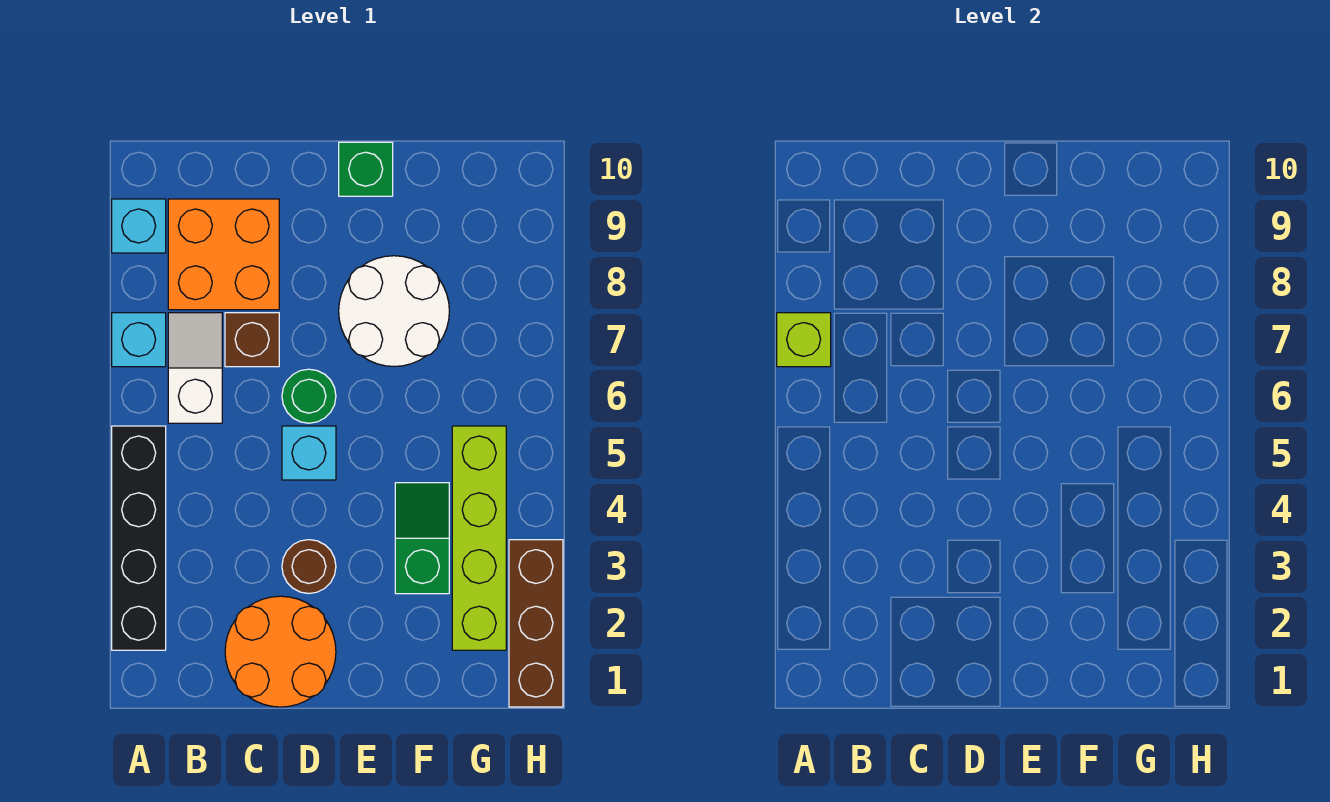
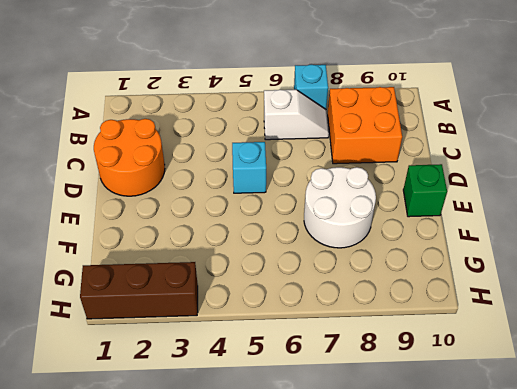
none -> black brick A2:A5 level 1
none -> cyan brick A9 level 1
none -> brown brick C7 level 1

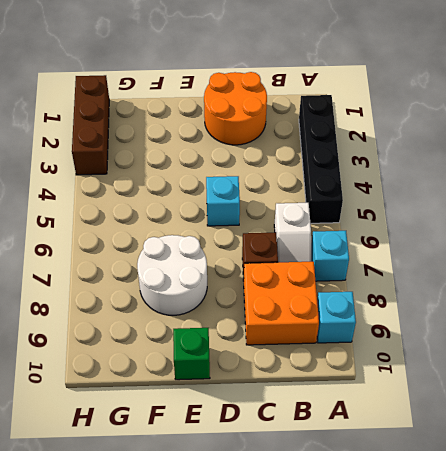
none -> brown round brick D3 level 1
none -> green round brick D6 level 1
none -> green slope F3:F4 level 1 top 3

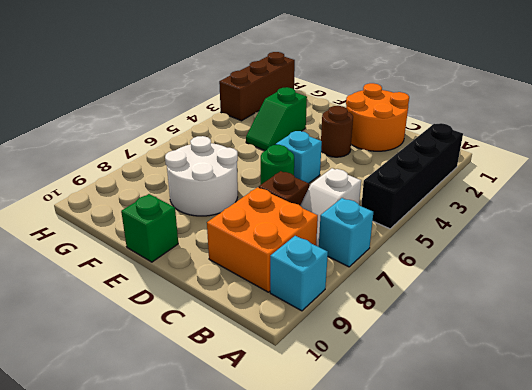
none -> lime brick G2:G5 level 1
none -> lime brick A7 level 2

